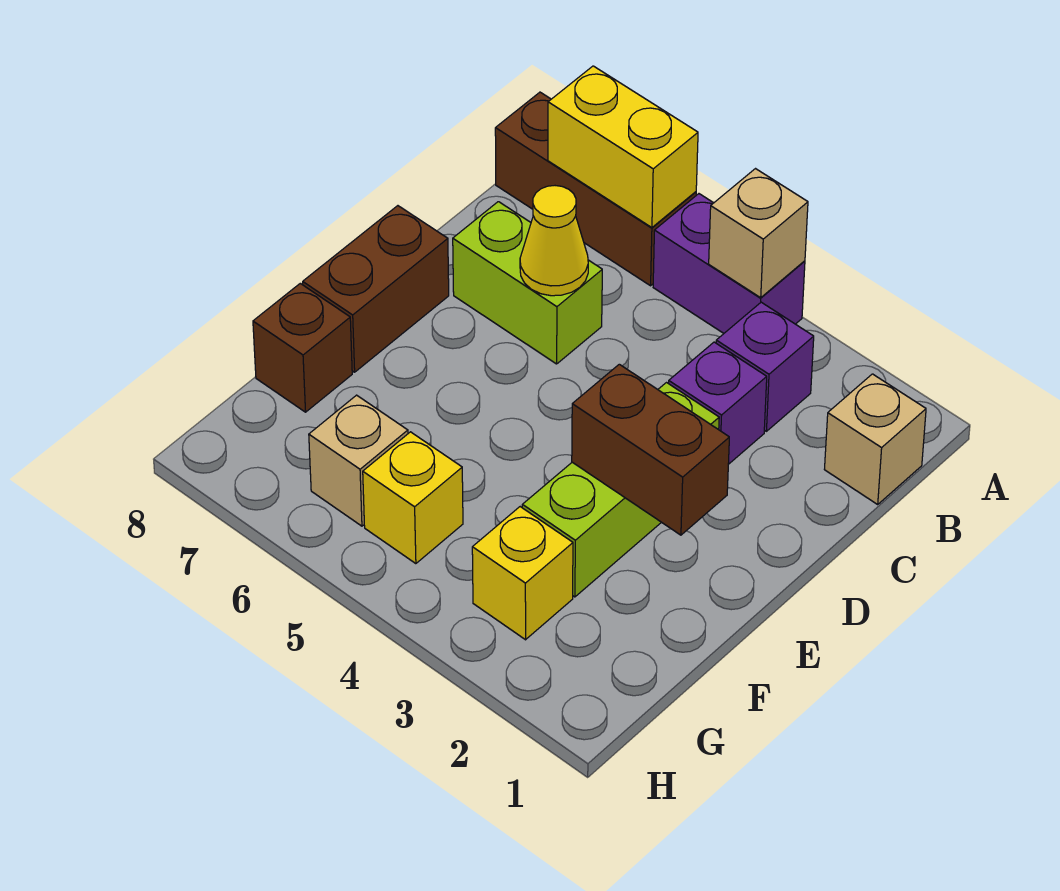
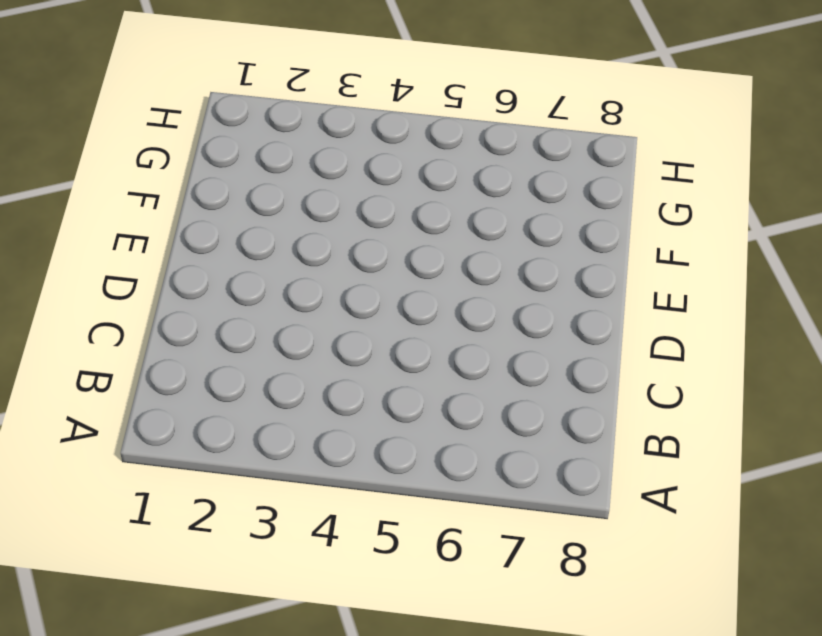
none -> purple brick A4:A5 level 1
none -> brown brick A6:A8 level 1
none -> tan brick B1 level 1

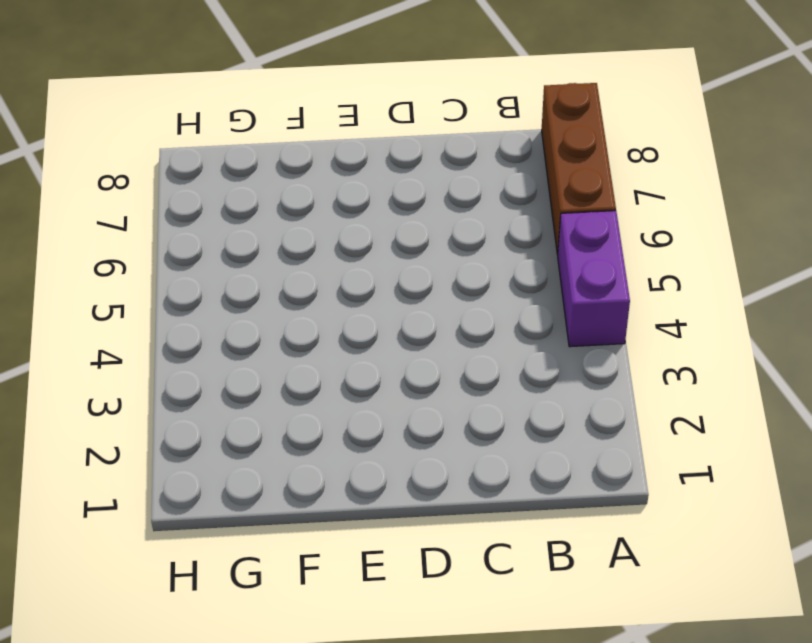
none -> tan brick B1 level 1
none -> purple brick B3 level 1
none -> purple brick C3 level 1

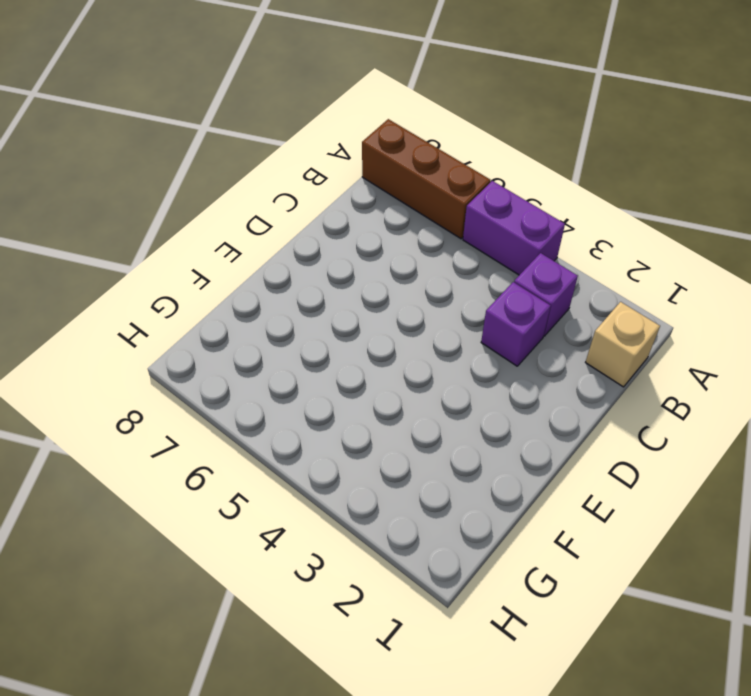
none -> lime brick C6:C7 level 1
none -> lime brick D3:F3 level 1
none -> brown brick D8:E8 level 1

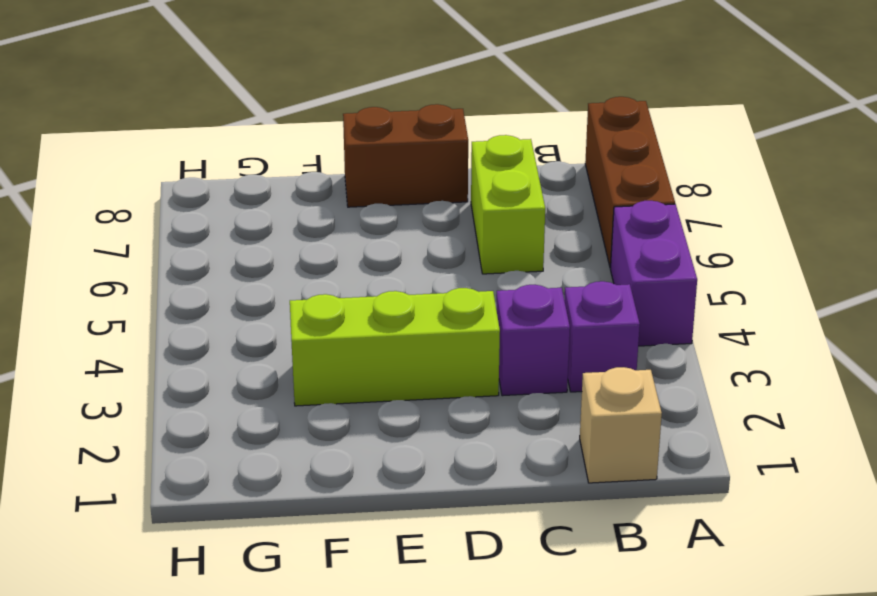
none -> brown brick F8 level 1
none -> yellow brick G3 level 1
none -> yellow brick G5 level 1

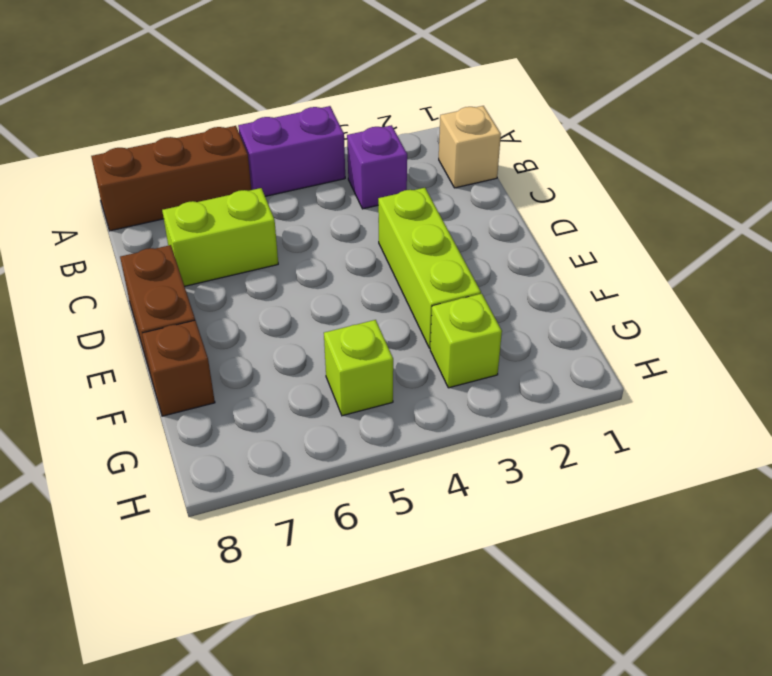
lime brick G3 level 1 -> yellow brick G3 level 1
lime brick G5 level 1 -> yellow brick G5 level 1
none -> purple brick C3 level 1
none -> tan brick G6 level 1
none -> tan brick A4 level 2

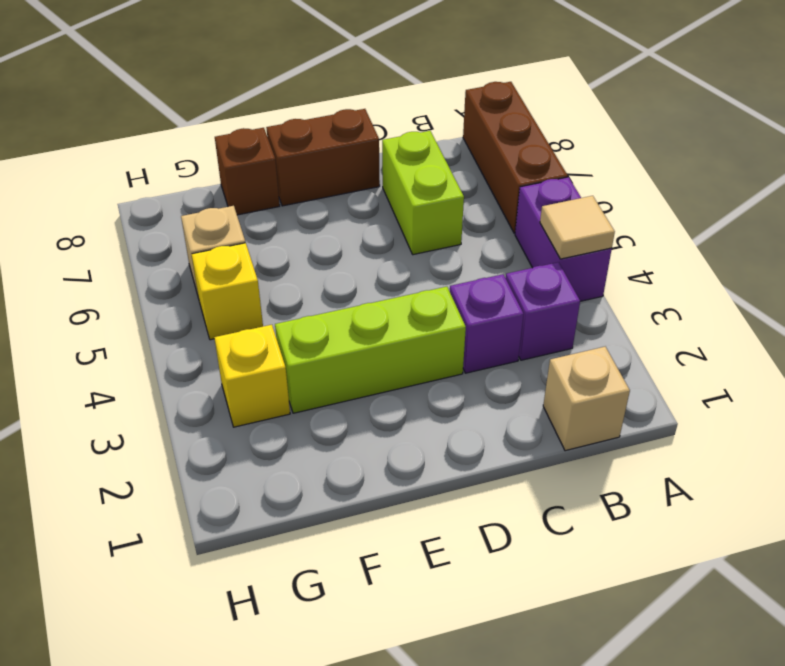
tan tile A4 level 2 -> tan brick A4 level 2
none -> yellow brick A6:A7 level 2
none -> yellow cone C6 level 2
none -> brown brick E2:E3 level 2

